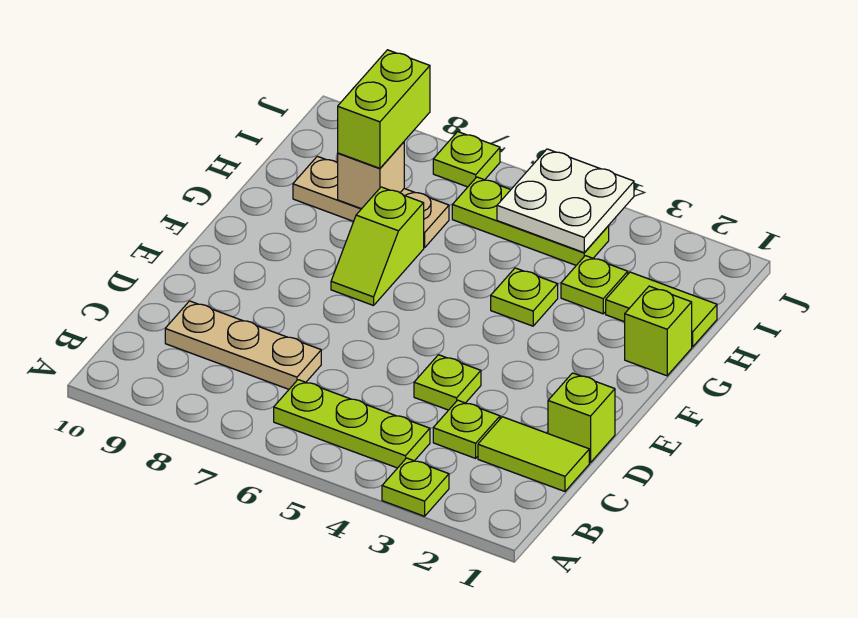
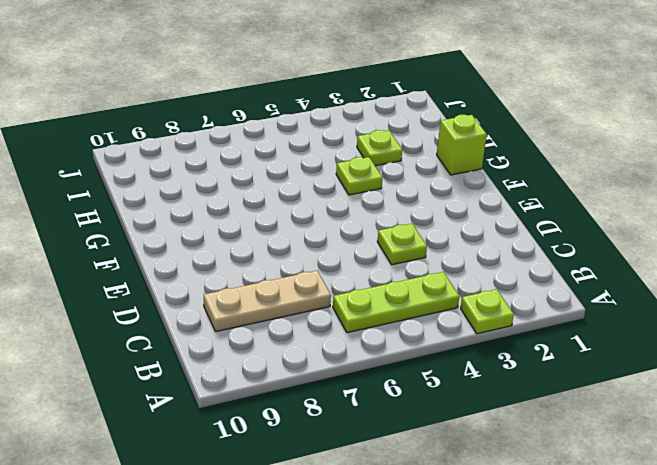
none -> lime tile C1:C2 level 1
none -> lime plate C3 level 1
none -> lime brick D1 level 1

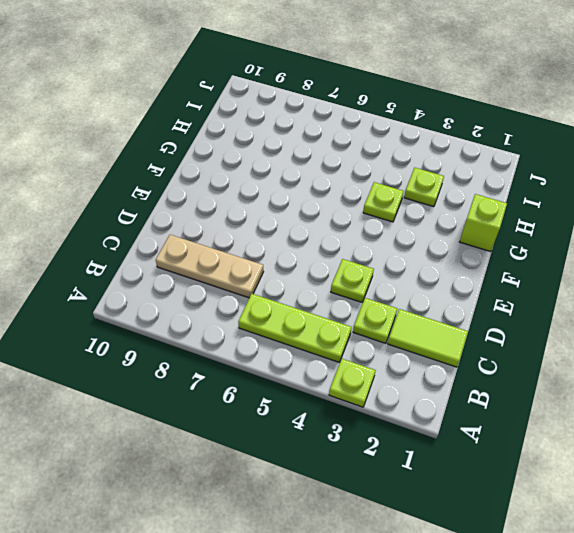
none -> lime brick D1 level 1
none -> lime slope F7:G7 level 1 top G
none -> lime tile H1:H2 level 1

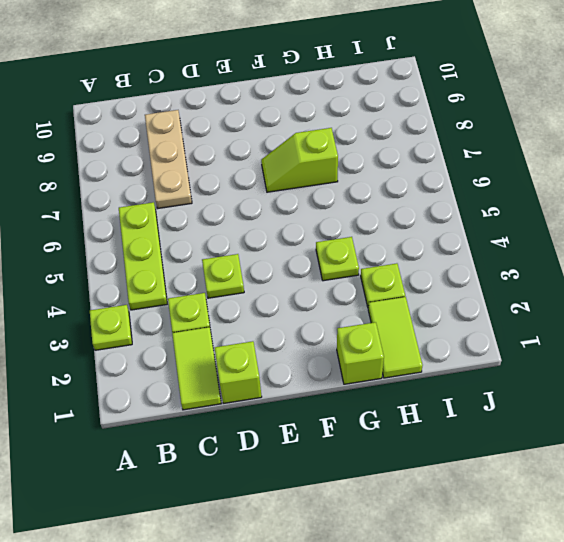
none -> tan plate H7:H9 level 1
none -> lime plate I4:I6 level 1
none -> lime plate J7 level 1

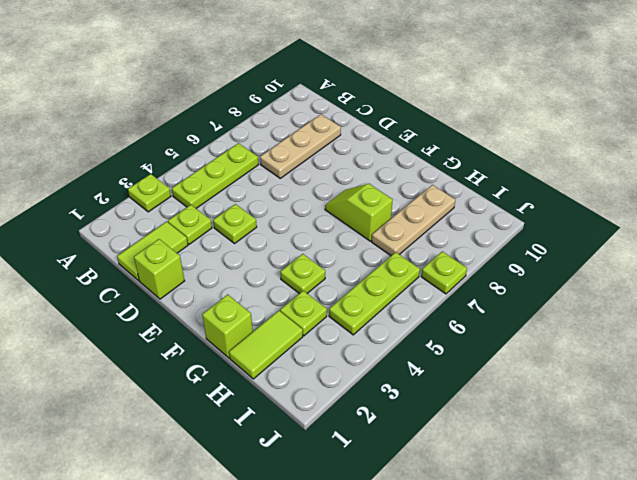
none -> tan brick H8 level 2
none -> white plate I4:J5 level 2
none -> lime brick H8:I8 level 3

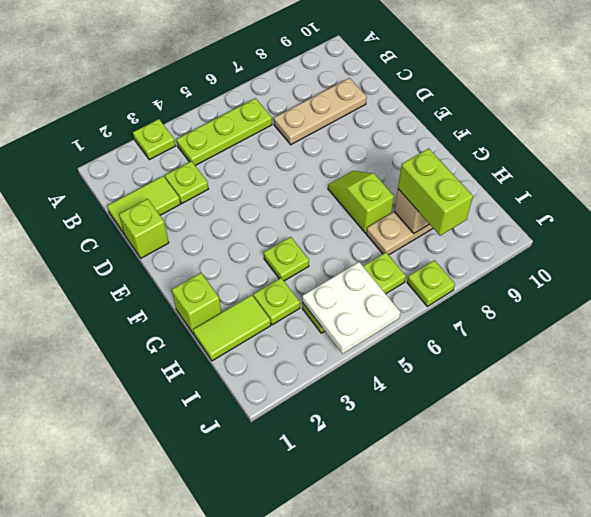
none -> lime plate D4 level 1

